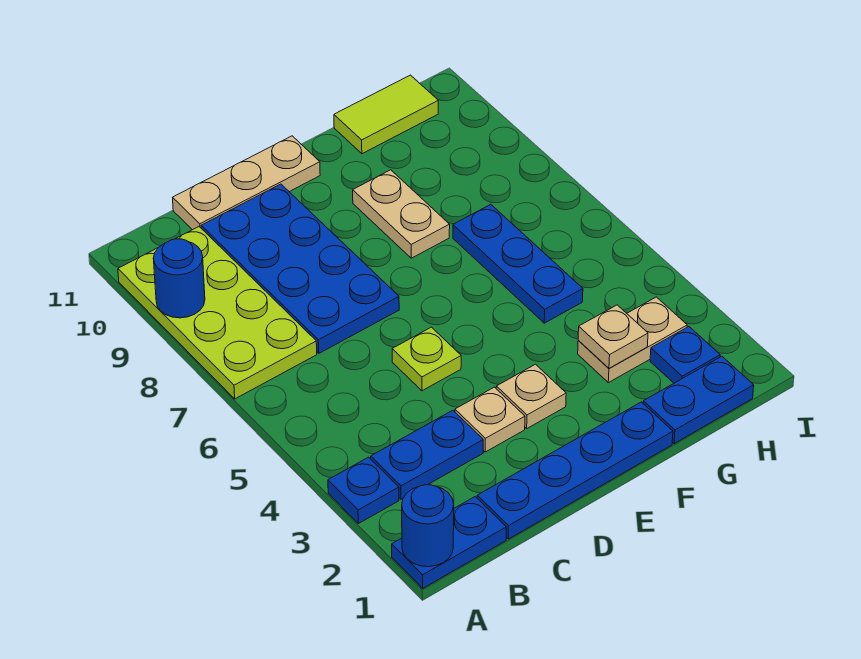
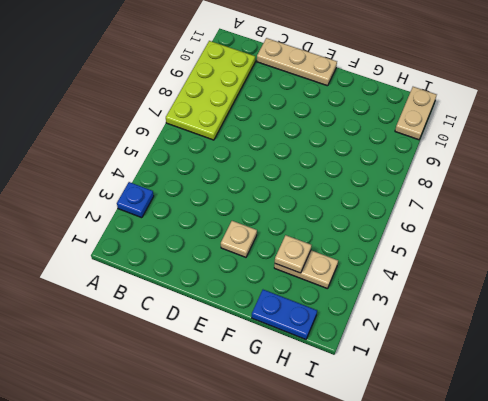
tan plate I10:I11 level 1 -> tan plate F8:F9 level 1
none -> blue plate A1:B1 level 1
none -> blue plate B3:C3 level 1
none -> blue plate C1:F1 level 1

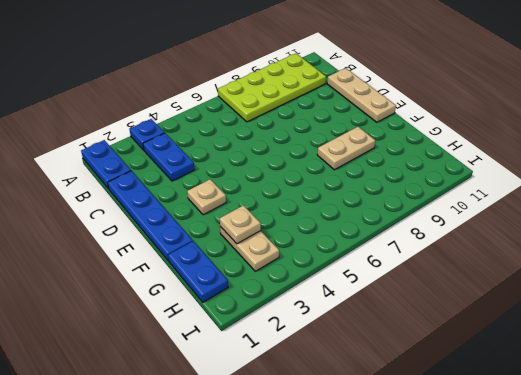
none -> blue plate C7:D10 level 1
none -> tan plate D3 level 1
none -> lime plate D5 level 1

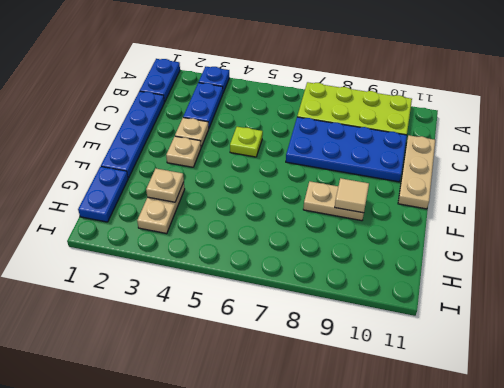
tan tile F9 level 2 -> none
none -> blue plate G5:G7 level 1
none -> lime tile G11:H11 level 1
none -> blue plate H2 level 1

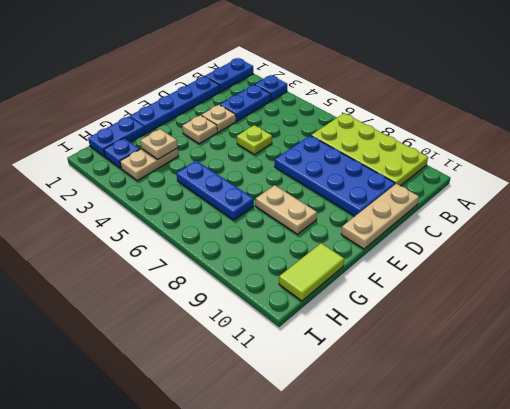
none -> blue round brick A1 level 2
none -> blue round brick A9 level 2

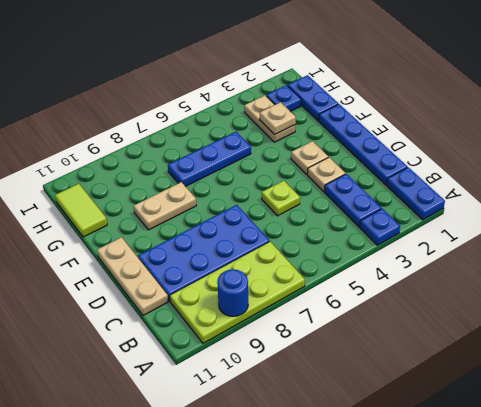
none -> blue round brick A1 level 2

